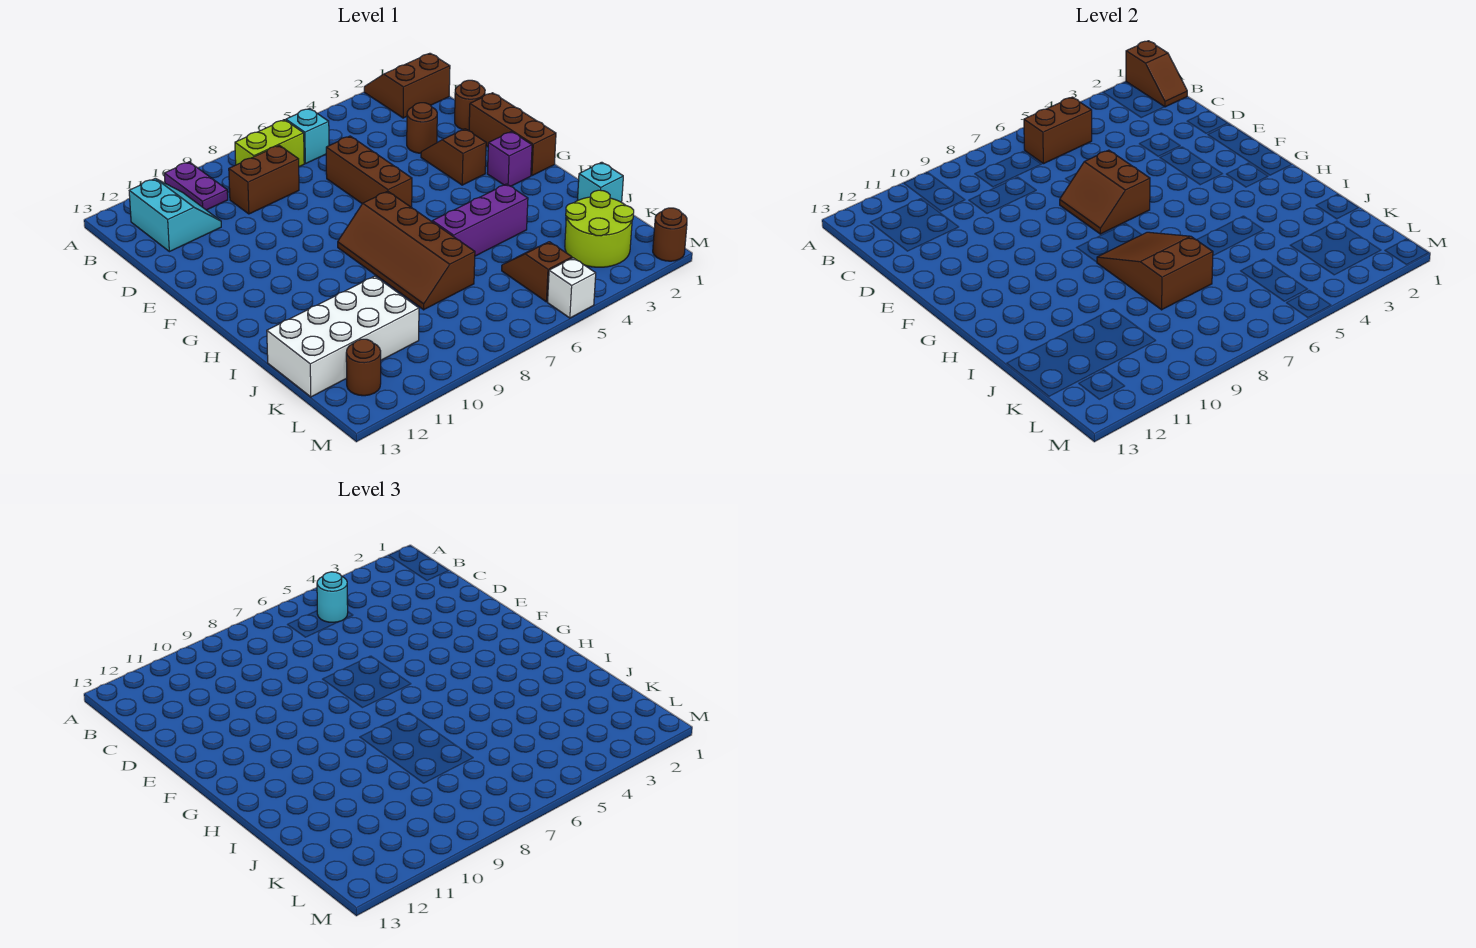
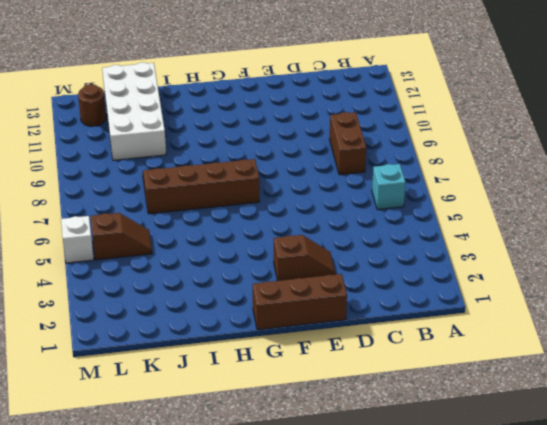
none -> brown slope A1:B2 level 1 top B
none -> purple plate A10:B10 level 1
none -> lime brick B7:B8 level 1

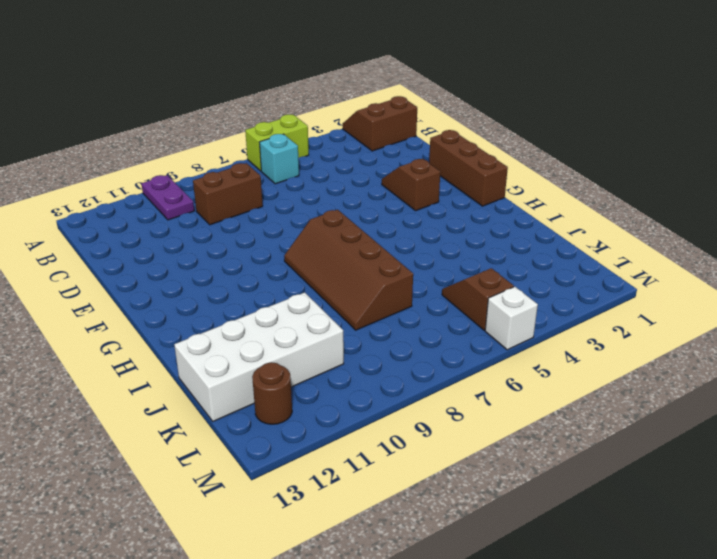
lime brick A5:A6 level 1 -> lime brick B7:B8 level 1
none -> cyan slope B11:C12 level 1 top 12
none -> brown round brick D1 level 1
none -> brown round brick D3 level 1

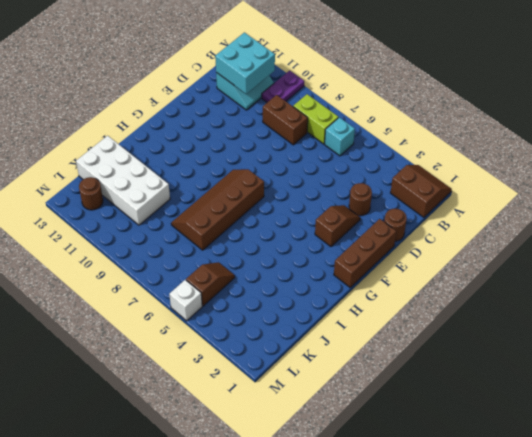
cyan brick B11:C12 level 2 -> none
none -> brown brick D6:F6 level 1
none -> purple brick G2 level 1
none -> purple brick I4:I6 level 1

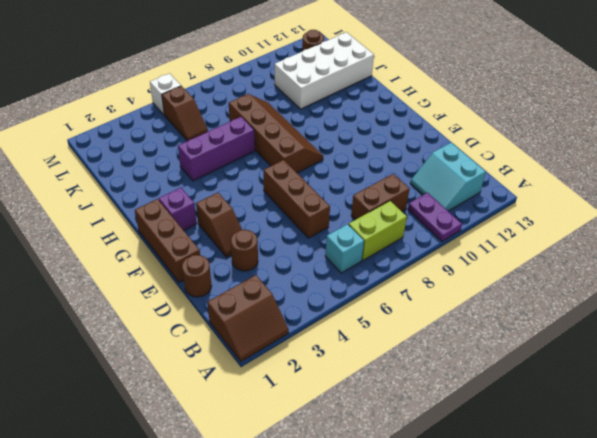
none -> cyan brick J1 level 1
none -> lime round brick K2:L3 level 1
none -> brown round brick M1 level 1

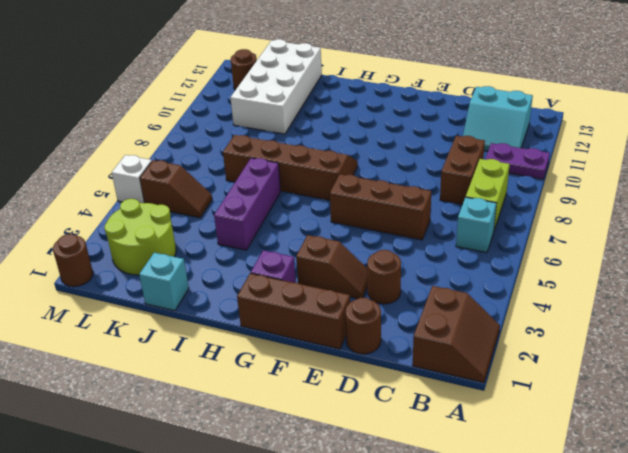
none -> brown slope A1:B1 level 2 top A
none -> brown brick B5:B6 level 2
none -> brown slope E6:F7 level 2 top 6

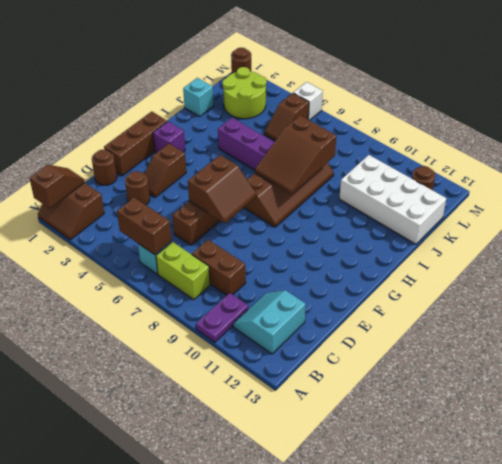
none -> cyan round brick B5 level 3

